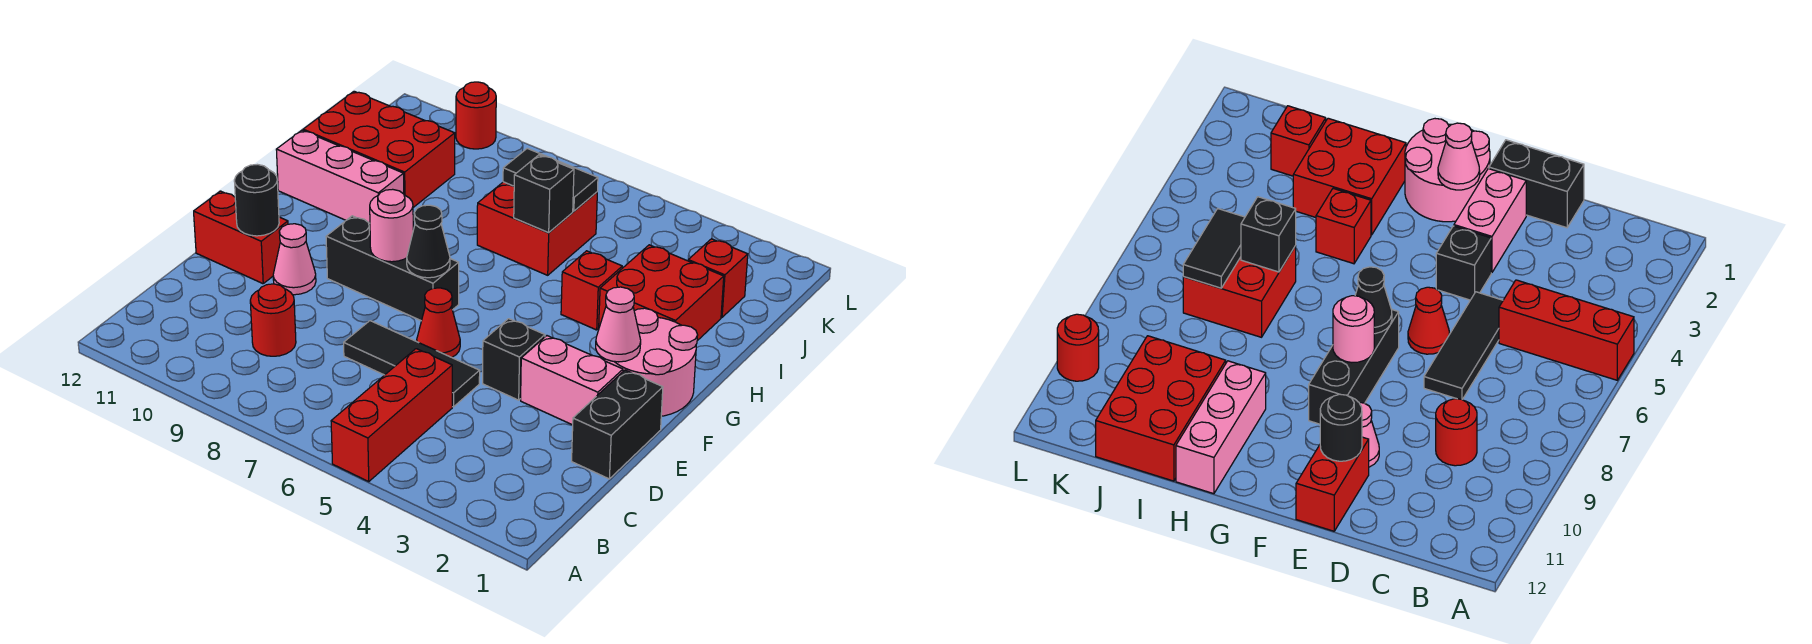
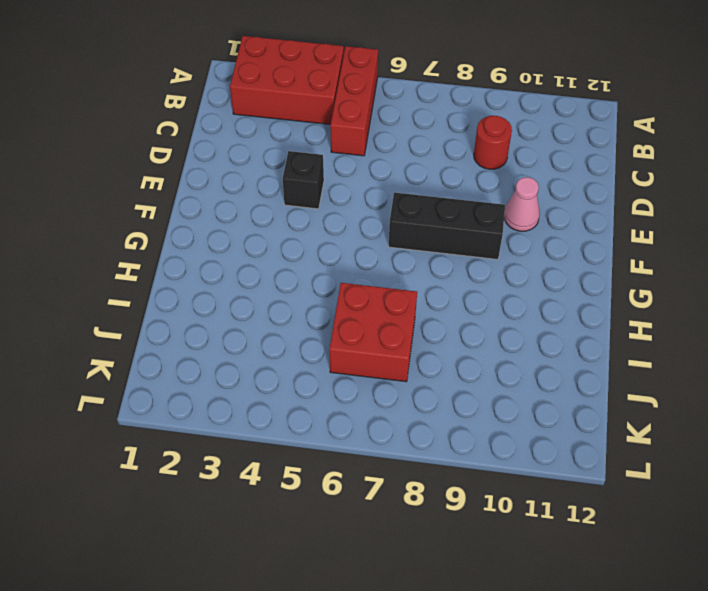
red brick A2:B4 level 1 -> red brick I10:J12 level 1
none -> black brick D1:E1 level 1
none -> black tile D5:D7 level 1
none -> pink brick E2:E3 level 1

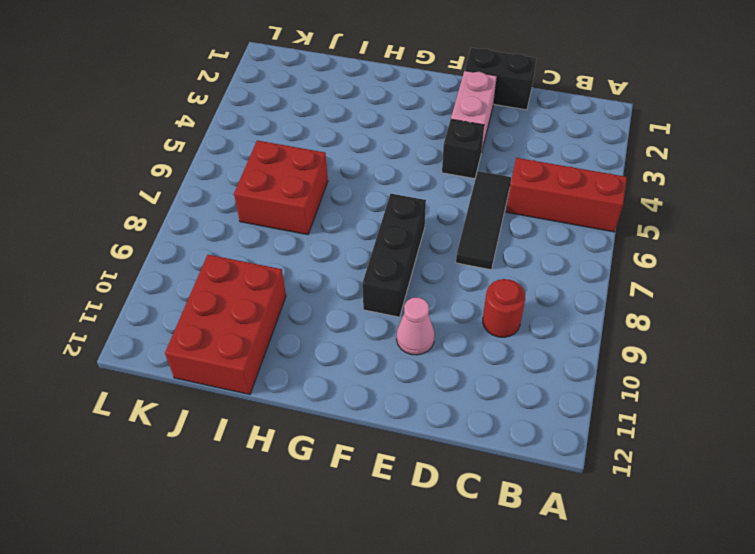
none -> red cone E6 level 1
none -> red brick E11:E12 level 1
none -> pink round brick F1:G2 level 1

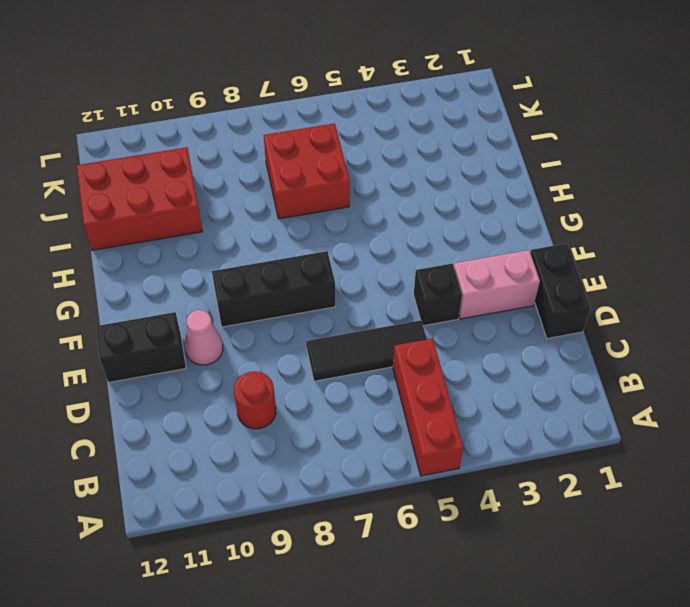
black brick E11:E12 level 1 -> red brick E11:E12 level 1
none -> red cone E6 level 1
none -> pink round brick F1:G2 level 1
none -> red brick H2:I3 level 1

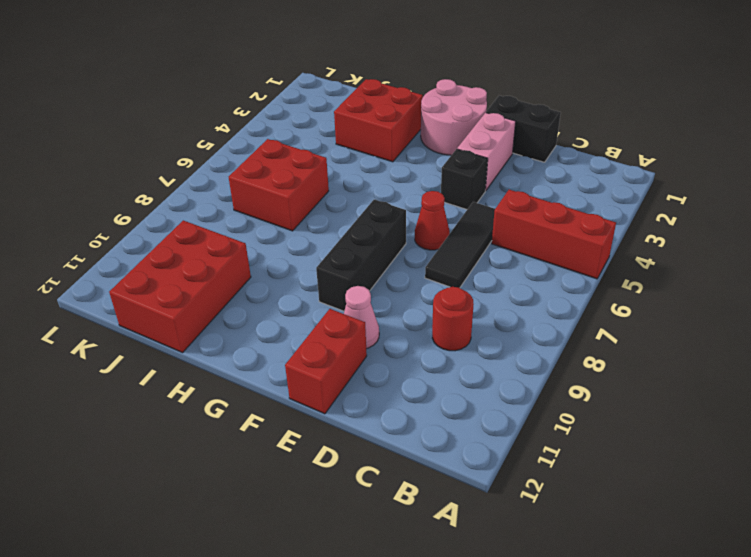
none -> red brick H4 level 1
none -> pink brick H10:H12 level 1
none -> red brick J2 level 1

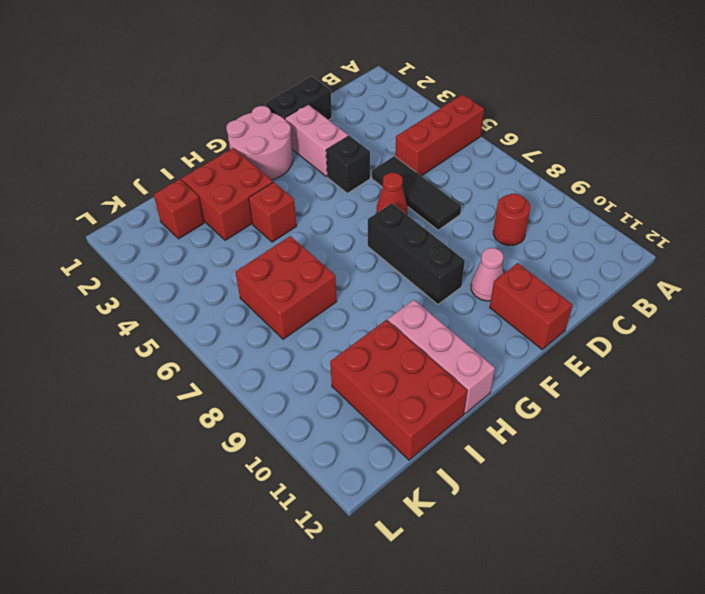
none -> red round brick L10 level 1
none -> black round brick E11 level 2
none -> pink cone F2 level 2

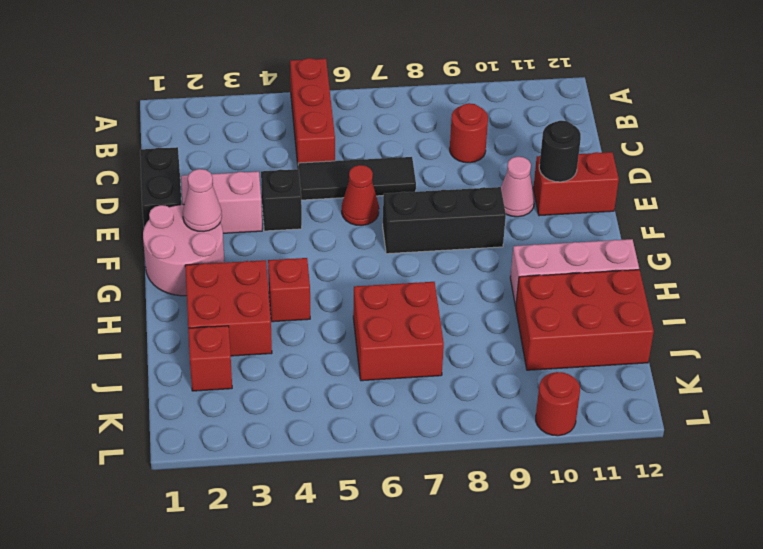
none -> black cone F7 level 2
none -> pink round brick F8 level 2
none -> black brick I6 level 2

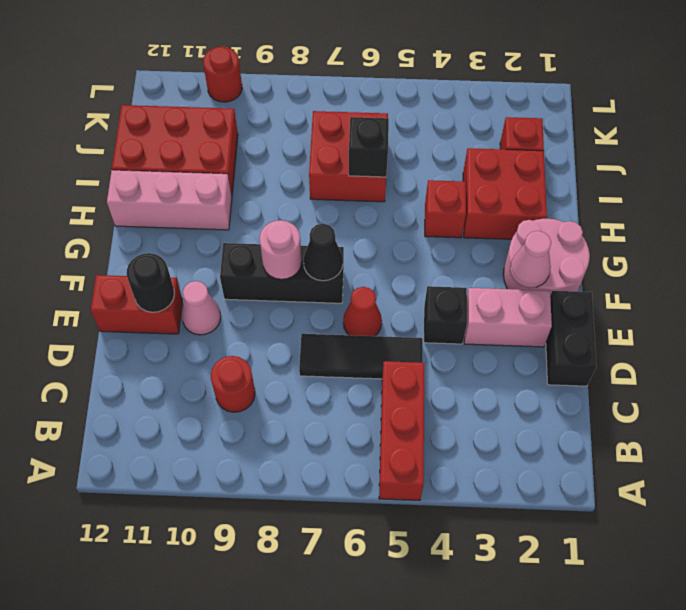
none -> black tile J6:J7 level 2

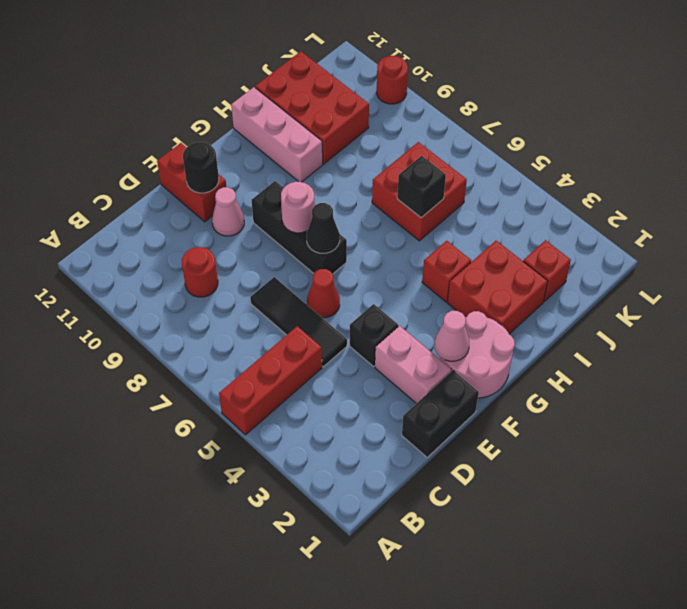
none -> black tile J6:J7 level 2

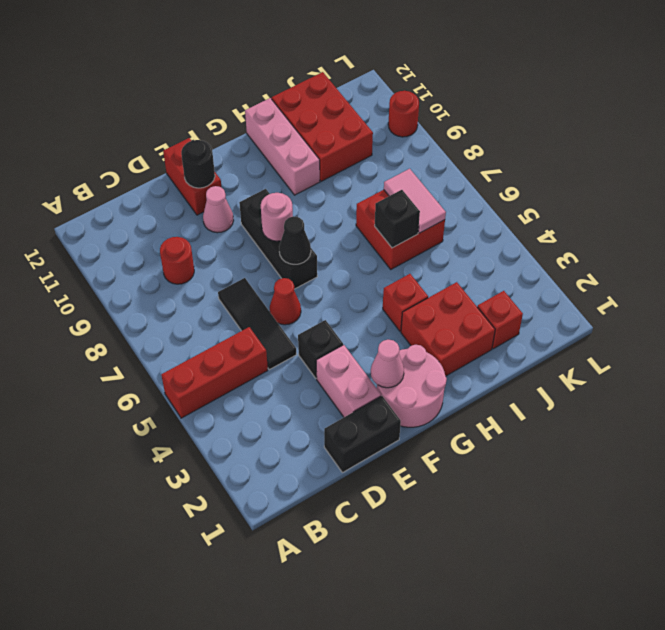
pink tile J6:J7 level 2 -> black tile J6:J7 level 2

